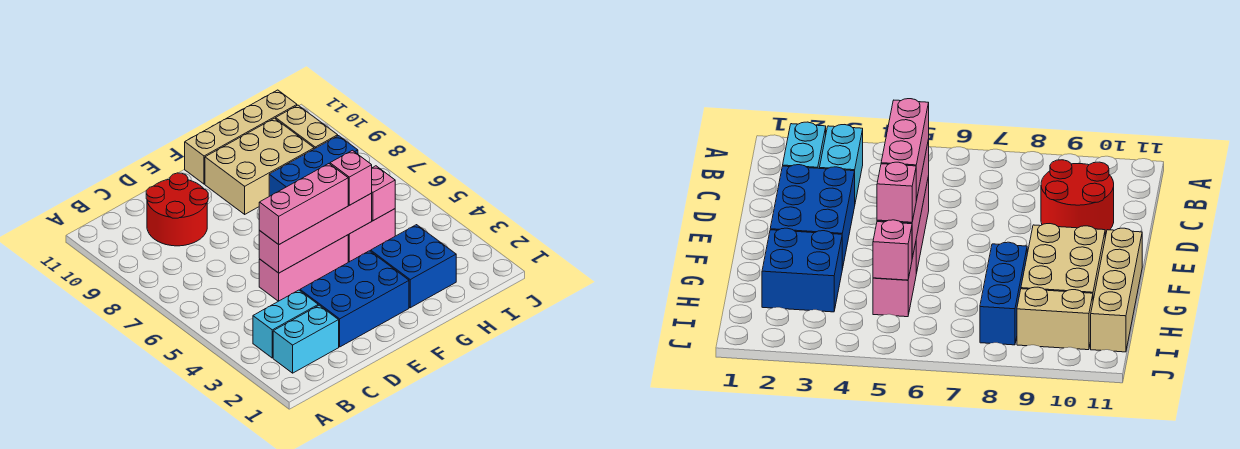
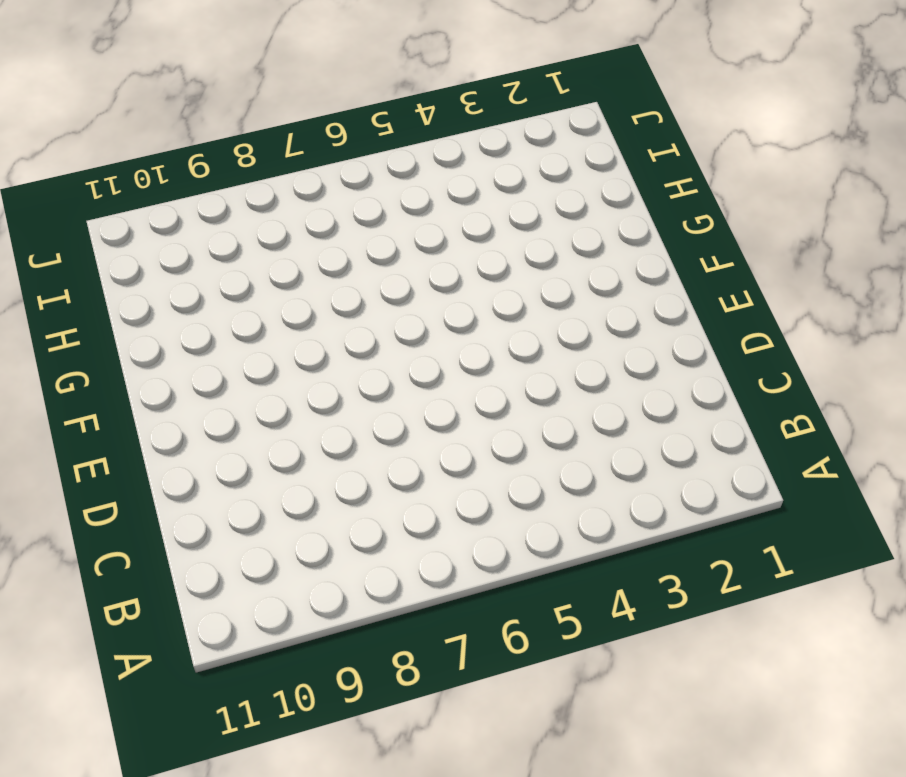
none -> cyan brick B2:C2 level 1
none -> cyan brick B3:C3 level 1
none -> red round brick C9:D10 level 1

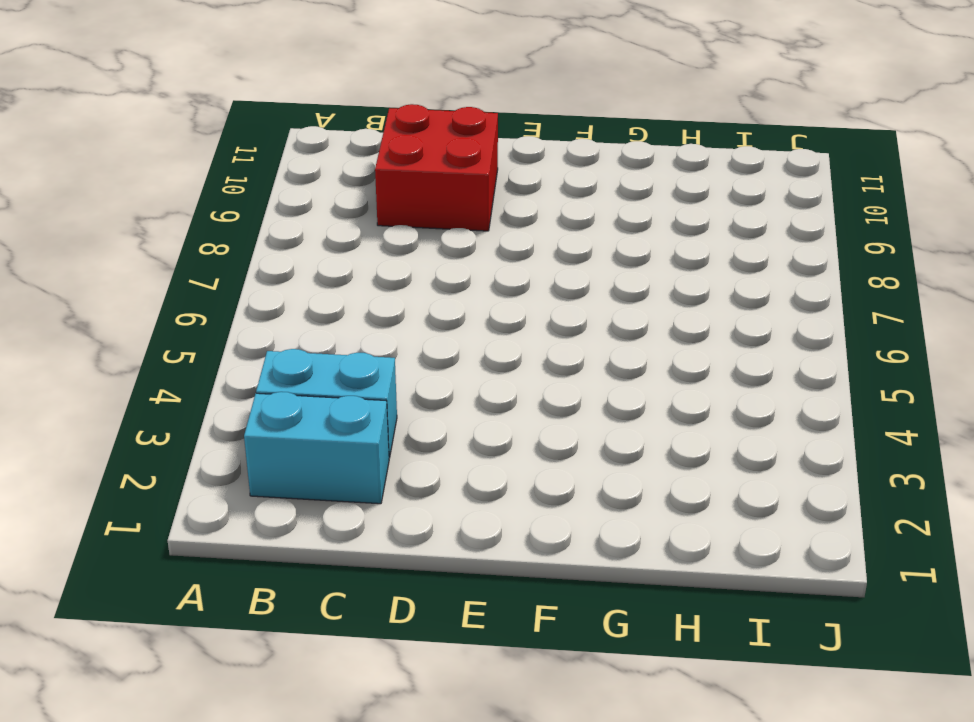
red brick C9:D10 level 1 -> red round brick C9:D10 level 1
none -> blue brick D2:F3 level 1
none -> pink brick D5:F5 level 1
none -> tan brick F9:H10 level 1

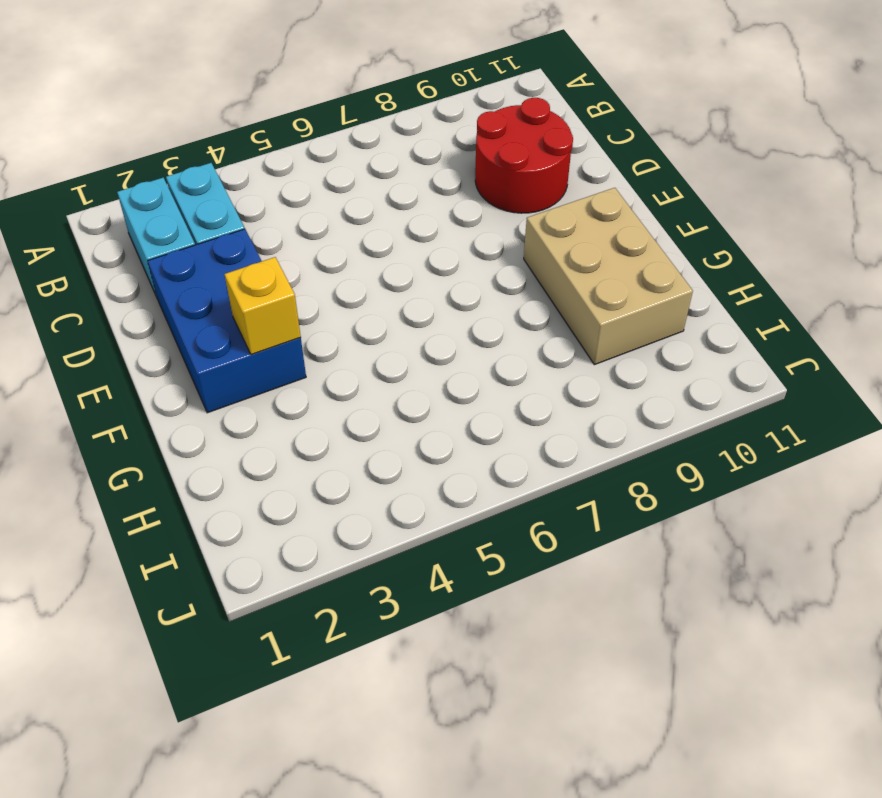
yellow brick F3 level 2 -> none
none -> pink brick D5:F5 level 1
none -> tan brick F11:I11 level 1
none -> blue brick G2:H3 level 1

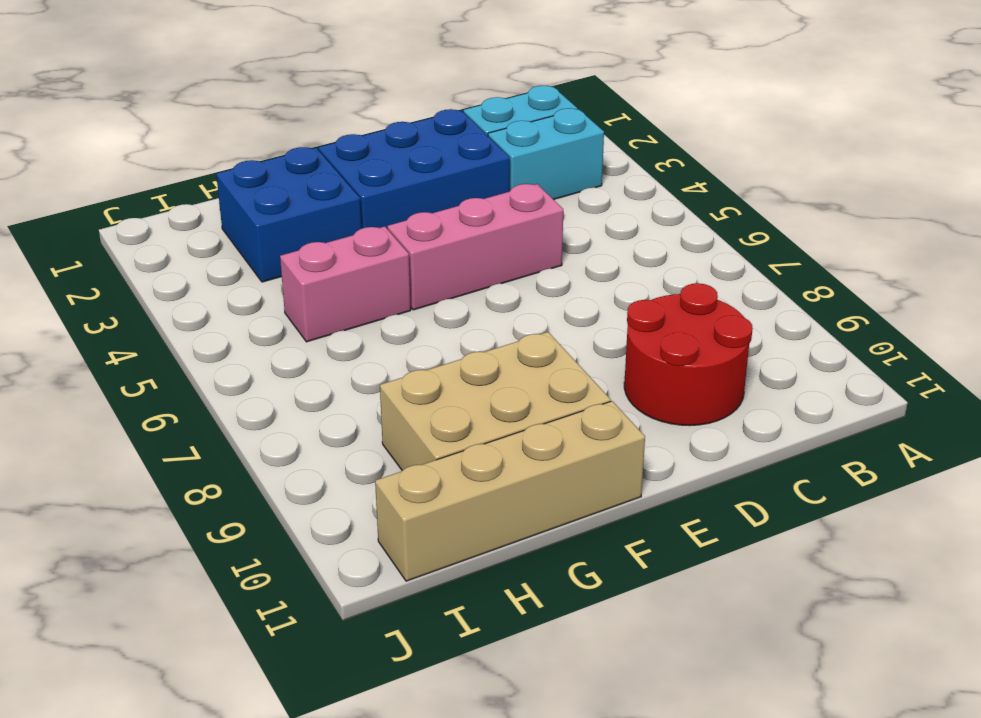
none -> blue brick G8:I8 level 1
none -> tan brick I9:I10 level 1
none -> pink brick D5:G5 level 2

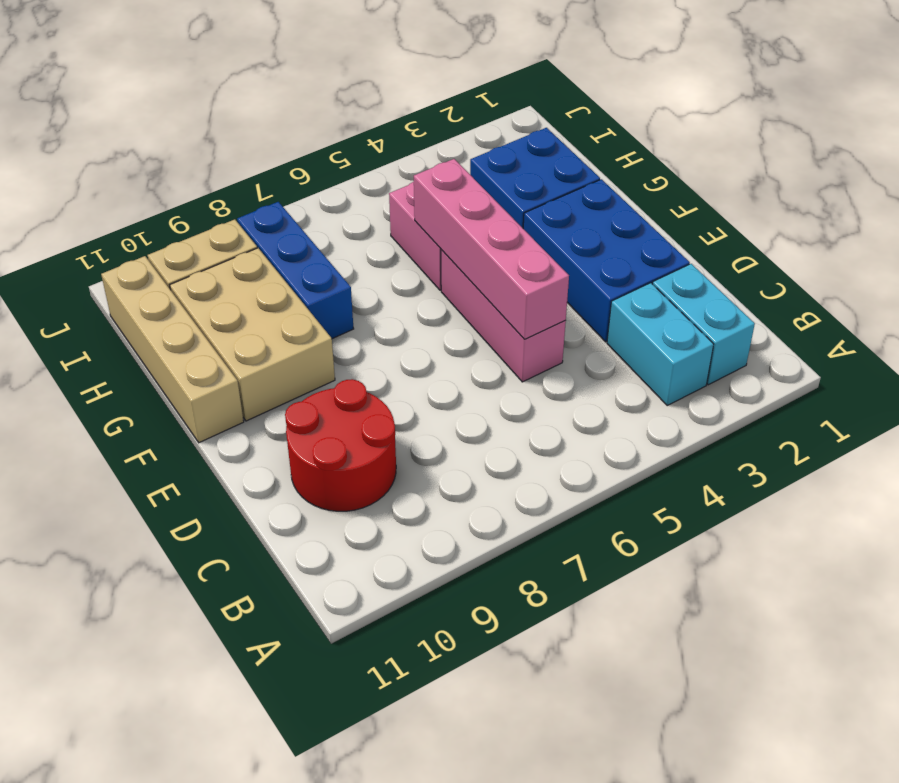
none -> pink brick H5 level 2
none -> pink brick D5:F5 level 3
none -> pink brick G5 level 3

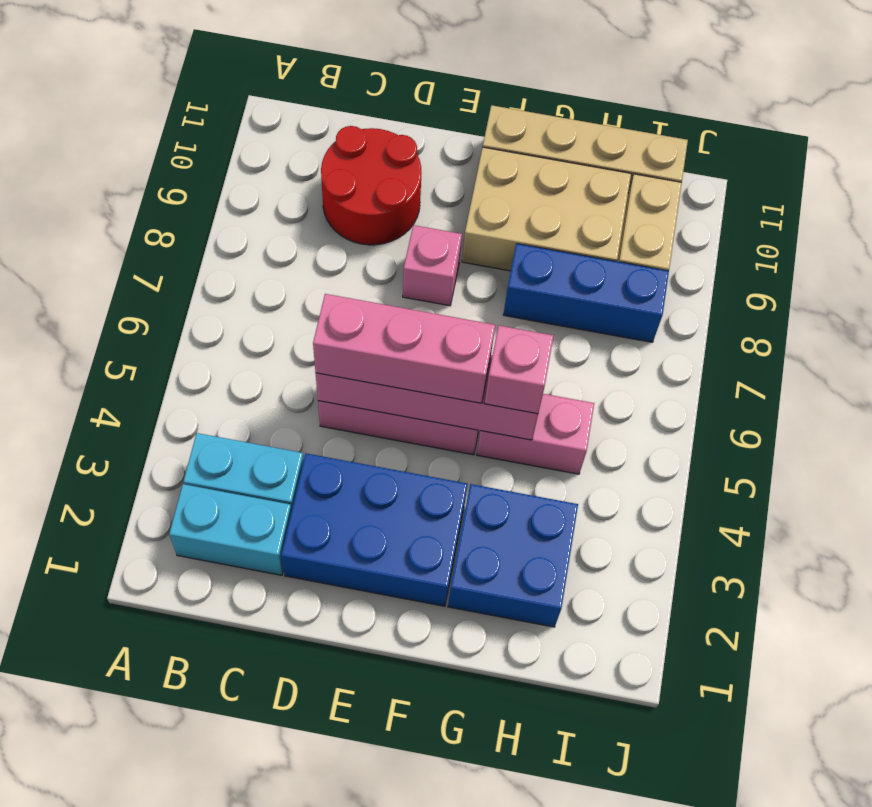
pink brick E8 level 1 -> pink brick H5 level 2

